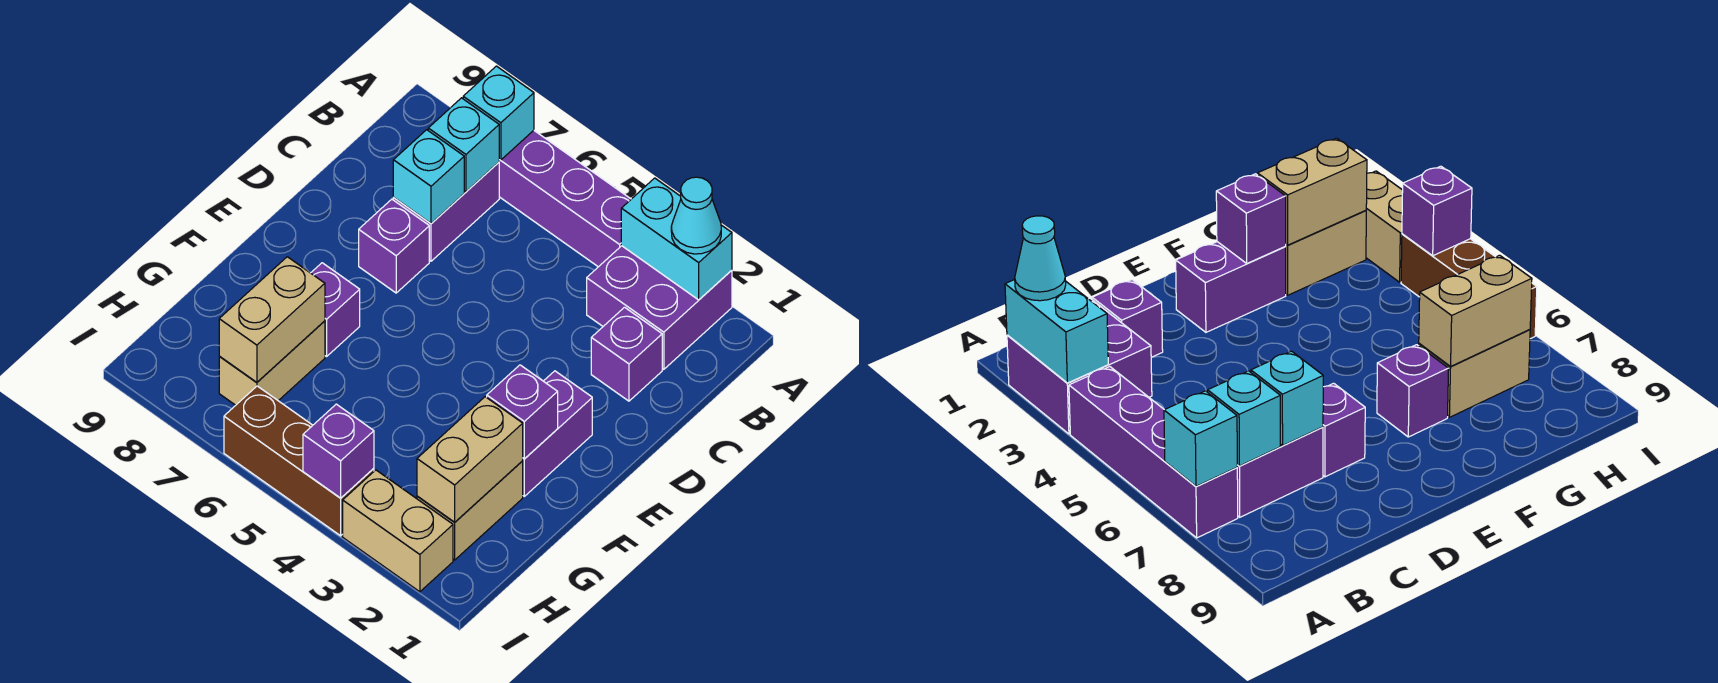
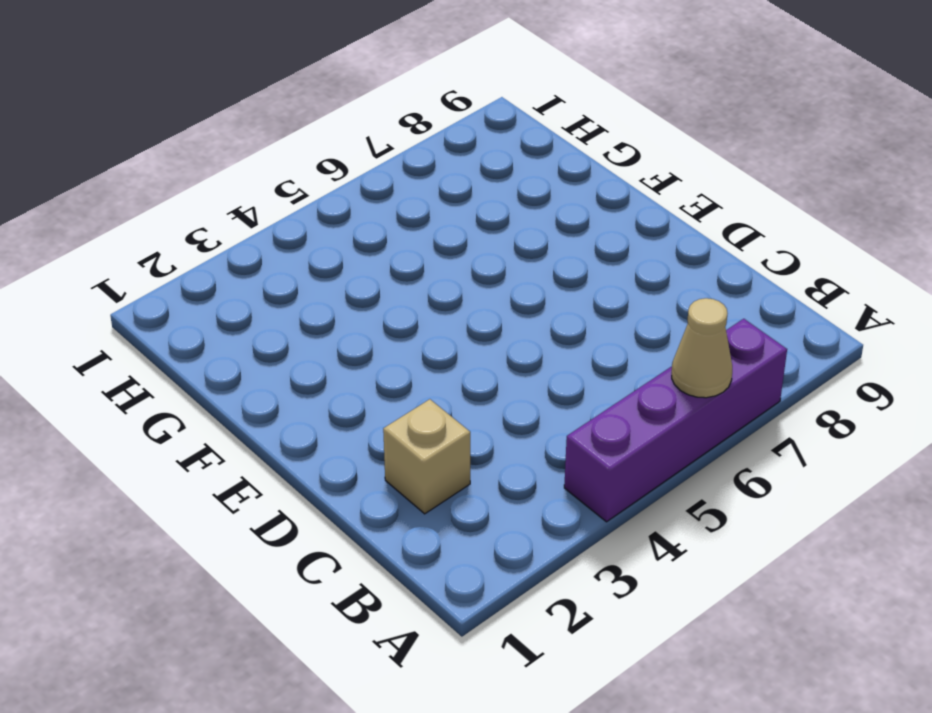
tan cone A6 level 2 -> none
tan brick C2 level 1 -> purple brick C2 level 1
none -> purple brick A2:B3 level 1
none -> purple brick B7:C7 level 1
none -> purple brick D7 level 1

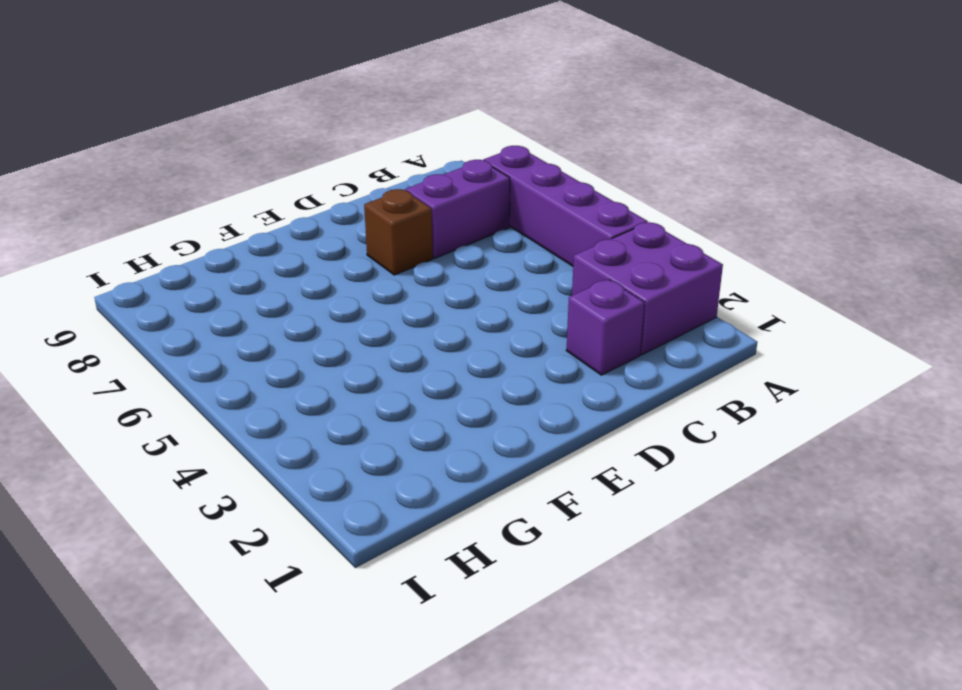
brown brick D7 level 1 -> purple brick D7 level 1
none -> purple brick E2:F2 level 1
none -> purple brick F7 level 1
none -> tan brick G2:H2 level 1

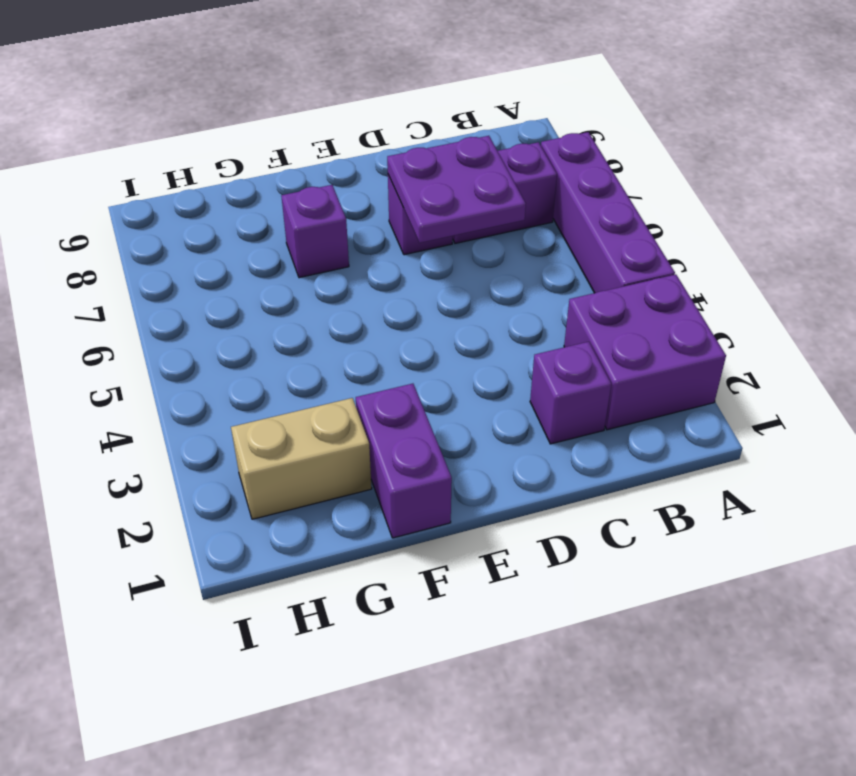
purple plate C6:D7 level 2 -> cyan brick C7 level 2
purple brick F1:F2 level 1 -> purple brick E2:F2 level 1
none -> tan brick G7:H7 level 1
none -> tan brick I2:I3 level 1
none -> brown brick I4:I6 level 1

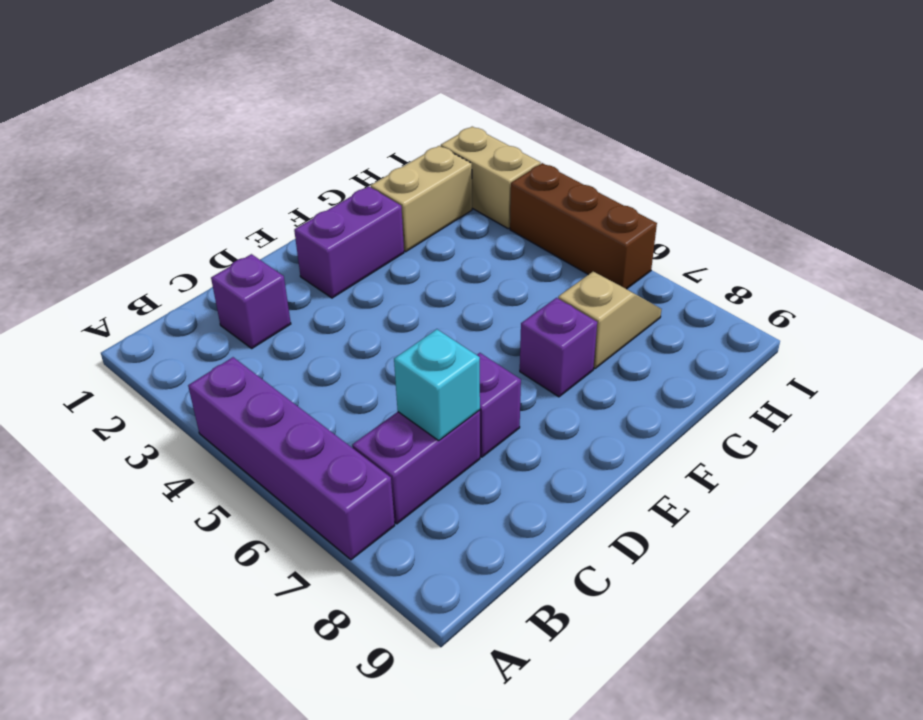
tan slope G7:H7 level 1 top G -> tan brick G7:H7 level 1
none -> purple brick A2:B3 level 1
none -> cyan brick A2:A3 level 2
none -> cyan brick A7 level 2

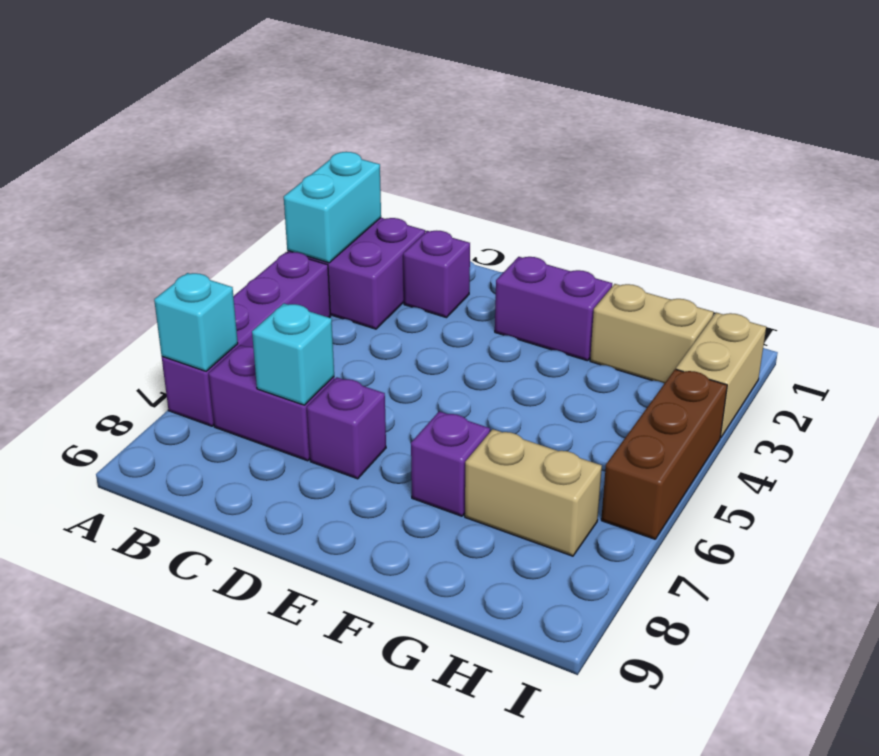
none -> cyan brick B7 level 2
none -> purple brick F2 level 2
none -> tan brick G2:H2 level 2

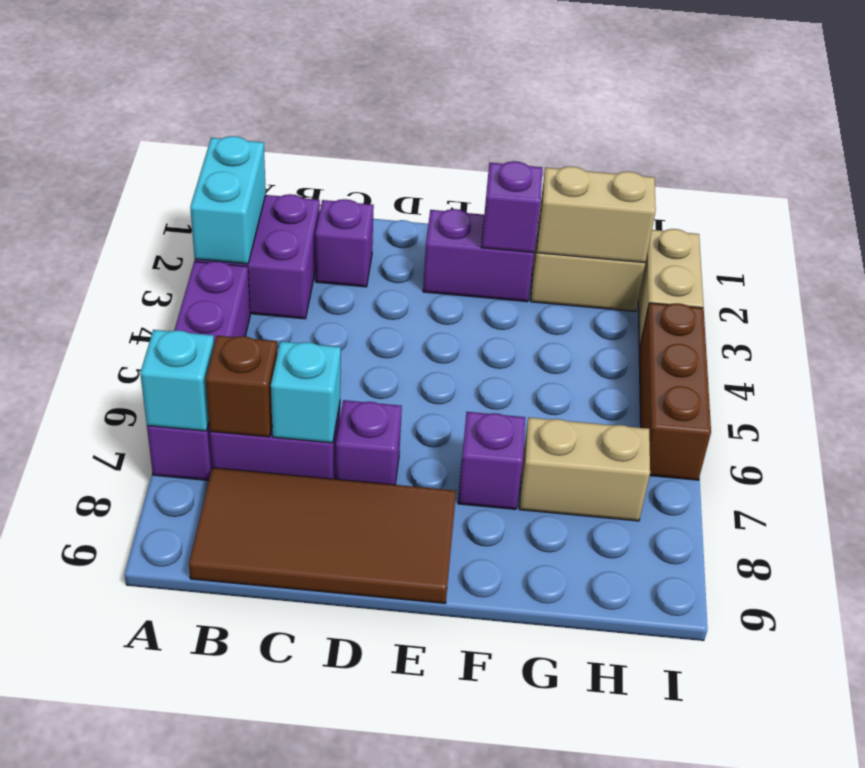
brown brick B7 level 2 -> cyan brick B7 level 2
brown tile B8:E9 level 1 -> none
none -> tan brick G7:H7 level 2
none -> purple brick I4 level 2
none -> cyan cone A2 level 3

